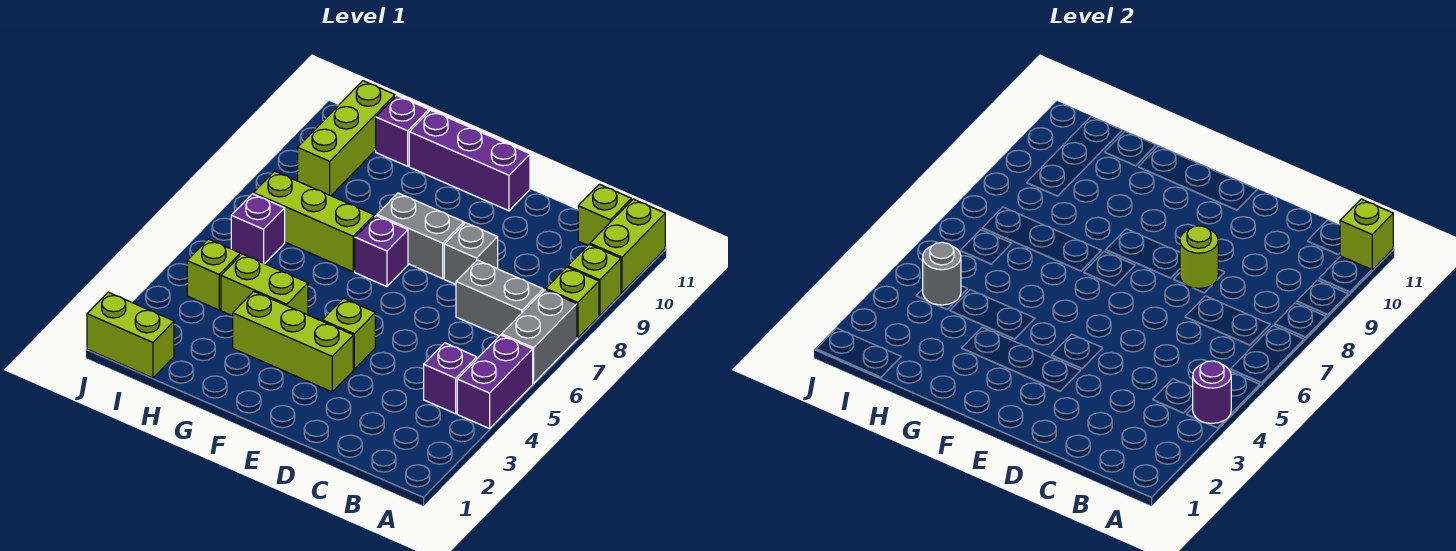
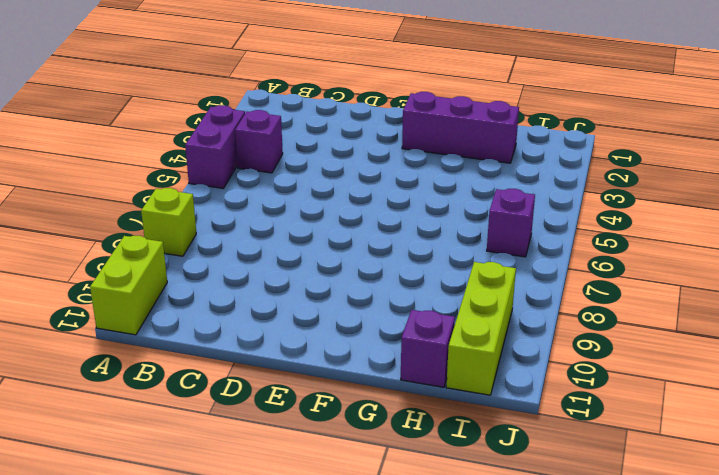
purple brick F2:H2 level 1 -> purple brick E11:G11 level 1
none -> grey brick A6:A7 level 1
none -> lime brick A9 level 1
none -> grey brick B7:C7 level 1

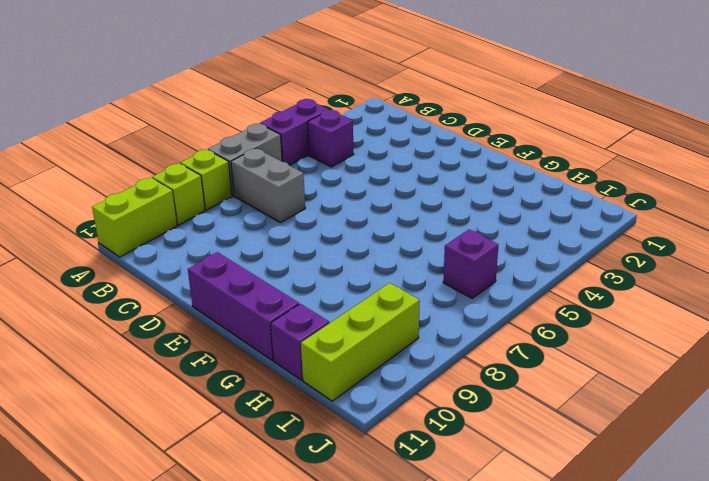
none -> lime brick B11 level 1
none -> grey brick D8 level 1
none -> lime brick E3:G3 level 1

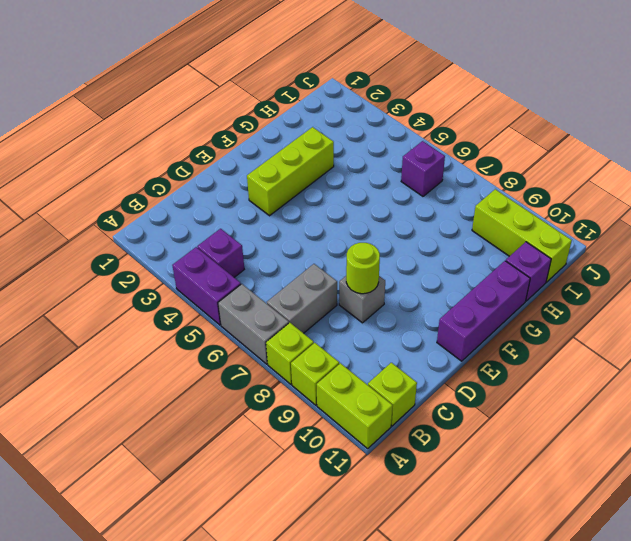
none -> lime brick E4 level 1
none -> grey brick E8:F8 level 1
none -> purple brick F7 level 1

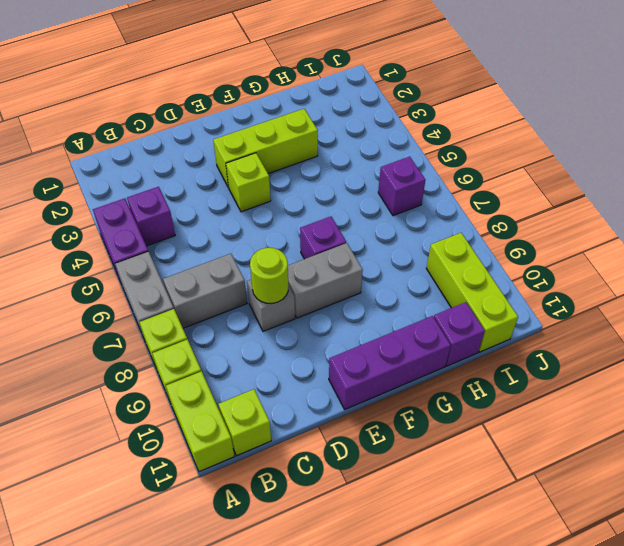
none -> lime brick G4:H4 level 1
none -> lime brick G7:I7 level 1
none -> lime brick I1:J1 level 1

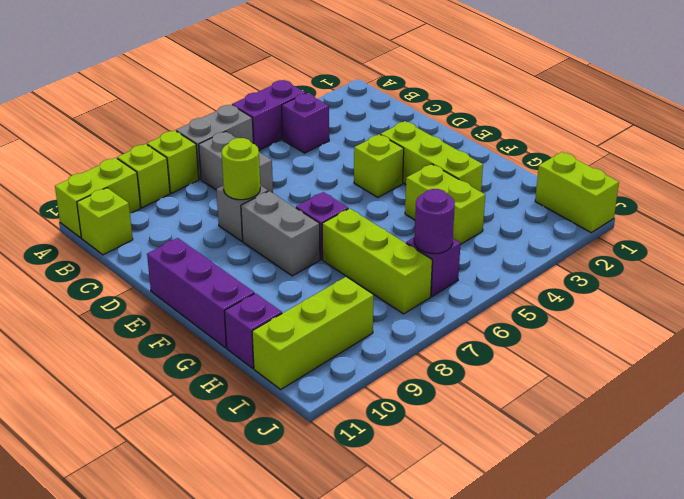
purple round brick I6 level 2 -> purple round brick A4 level 2
none -> lime brick I4 level 1
none -> lime brick A11 level 2
none -> grey round brick I4 level 2

